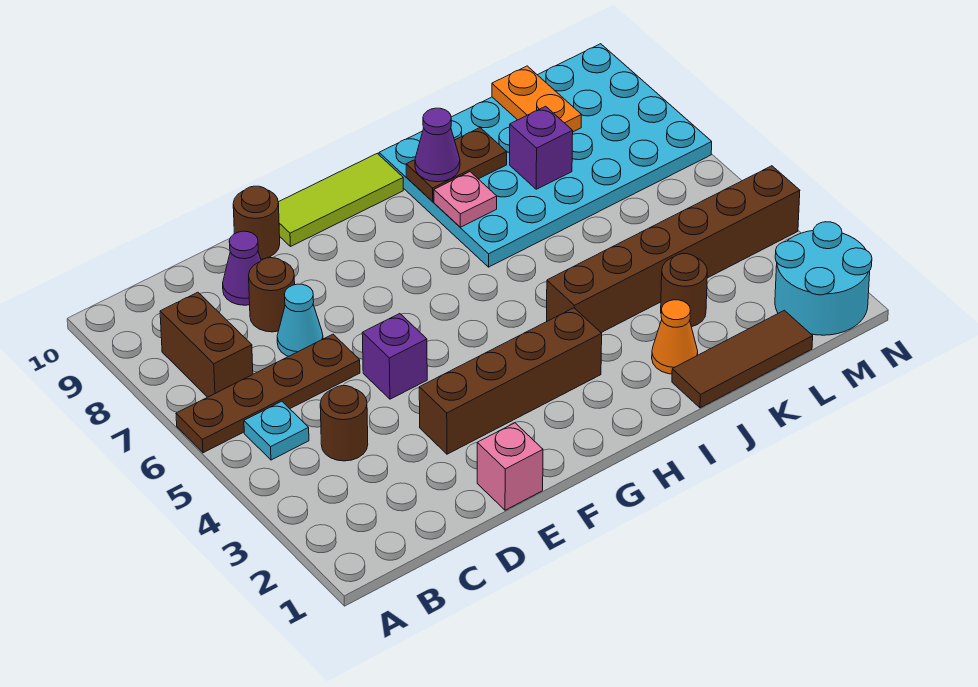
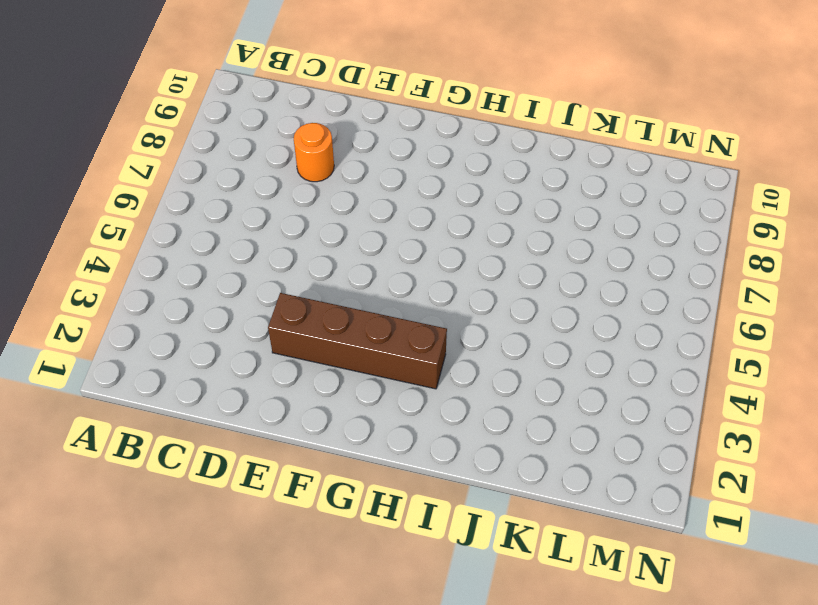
orange round brick D8 level 1 -> brown round brick D8 level 1
none -> brown plate A6:D6 level 1
none -> cyan plate B5 level 1
none -> brown brick B7:B8 level 1

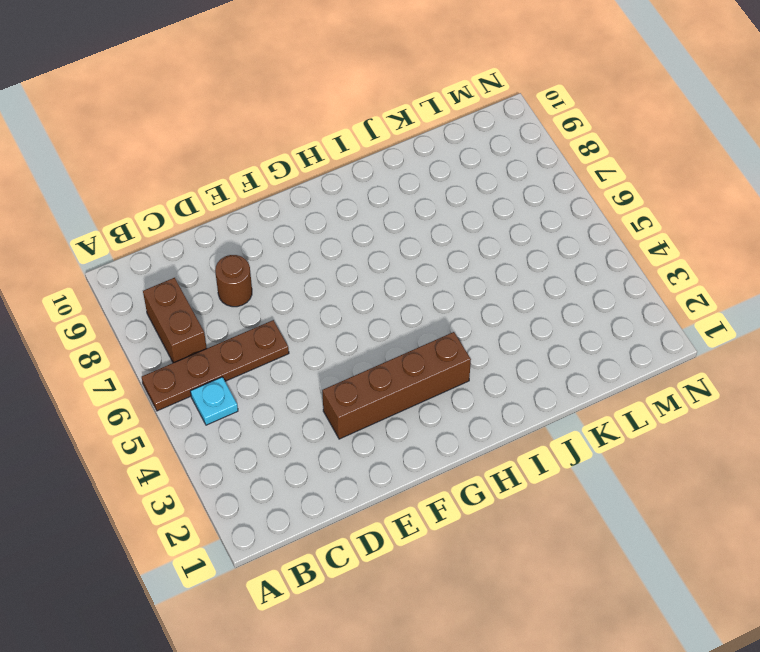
none -> brown round brick C4 level 1
none -> cyan cone D7 level 1
none -> purple cone D9 level 1

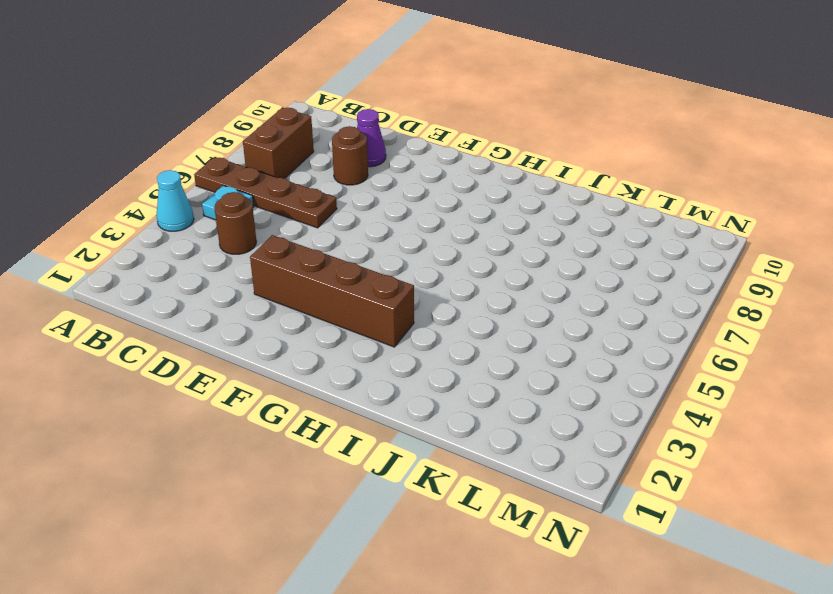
cyan cone A4 level 1 -> cyan cone D7 level 1
none -> pink brick E1 level 1
none -> purple brick E5 level 1
none -> brown round brick E10 level 1

